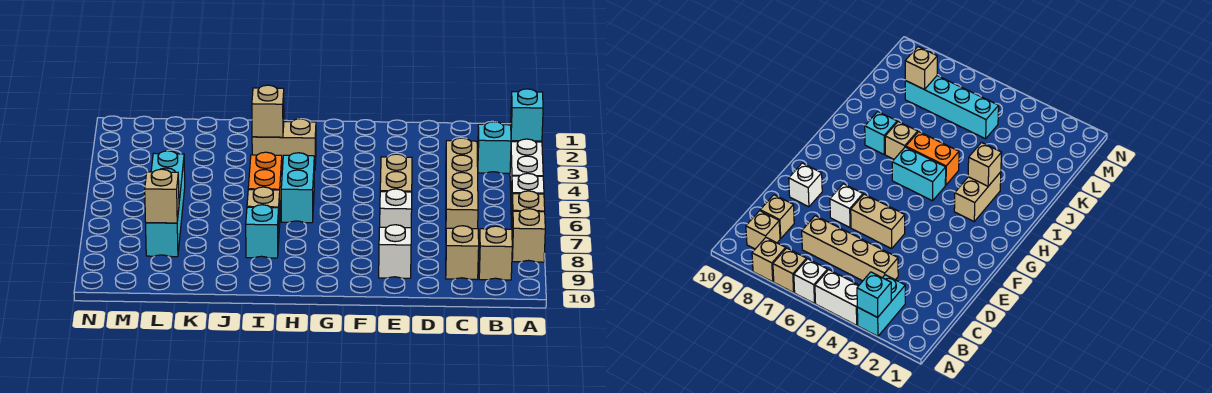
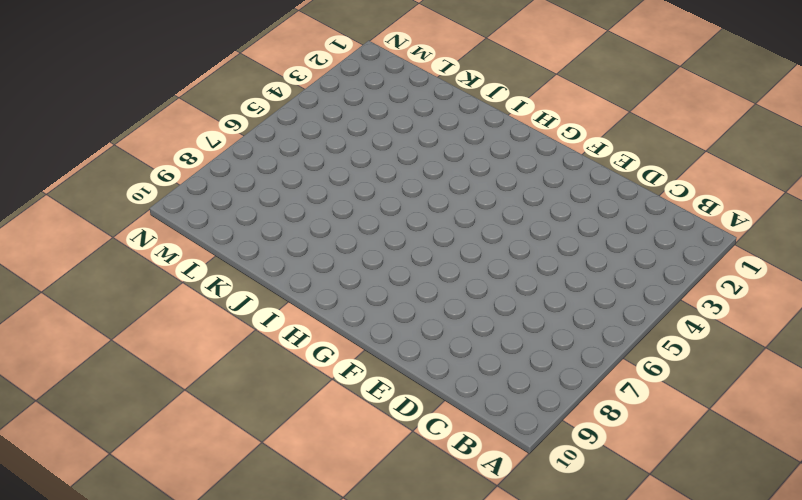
none -> cyan brick A3:B3 level 1
none -> white brick A4:A5 level 1
none -> white brick A6 level 1

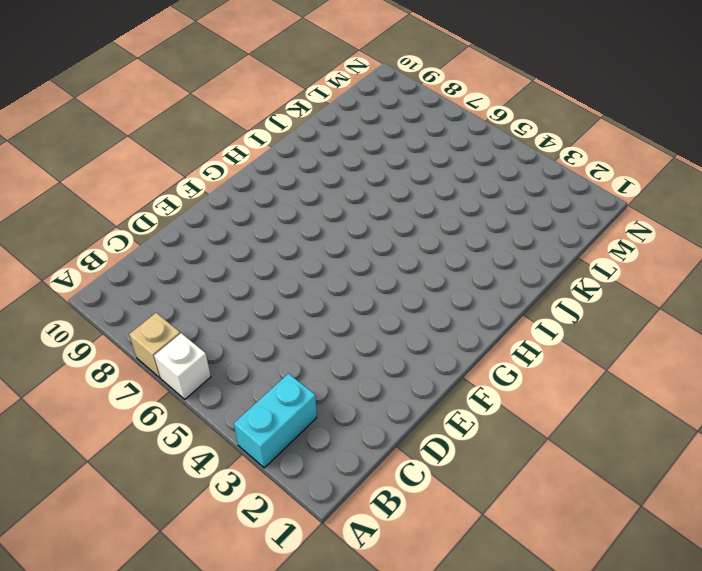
none -> white brick A4:A5 level 1
none -> tan brick A8 level 1
none -> tan brick B9 level 1

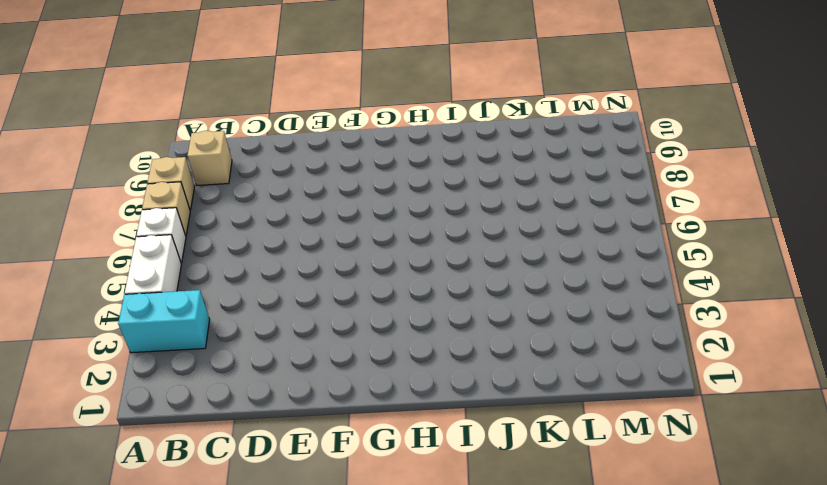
none -> tan brick C4:C7 level 1
none -> tan brick C9 level 1
none -> tan brick E5:E6 level 1

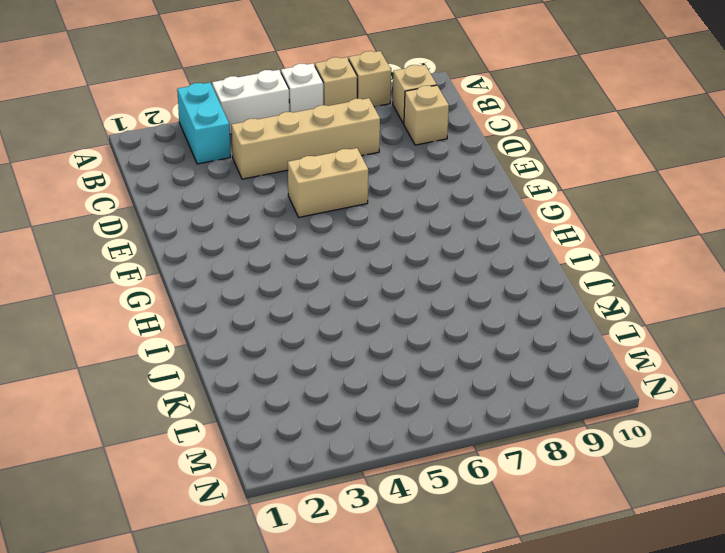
none -> white brick E7 level 1
none -> white brick E9 level 1
none -> tan brick H3:I3 level 1

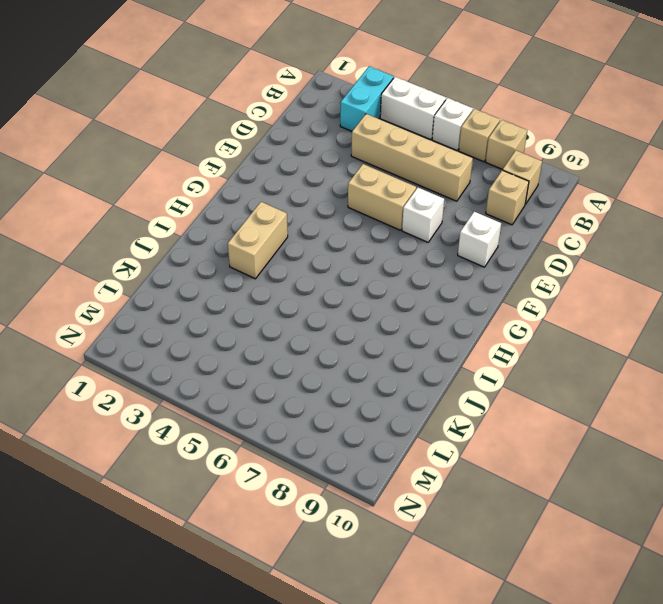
none -> cyan brick H5:H6 level 1
none -> orange brick I5:I6 level 1
none -> tan brick I7 level 1

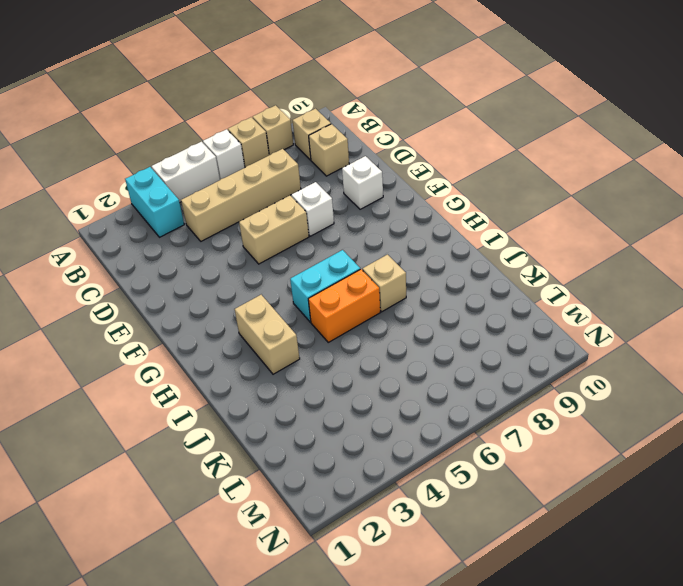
none -> cyan brick I8 level 1
none -> cyan brick L5:L8 level 1
none -> cyan brick A3 level 2

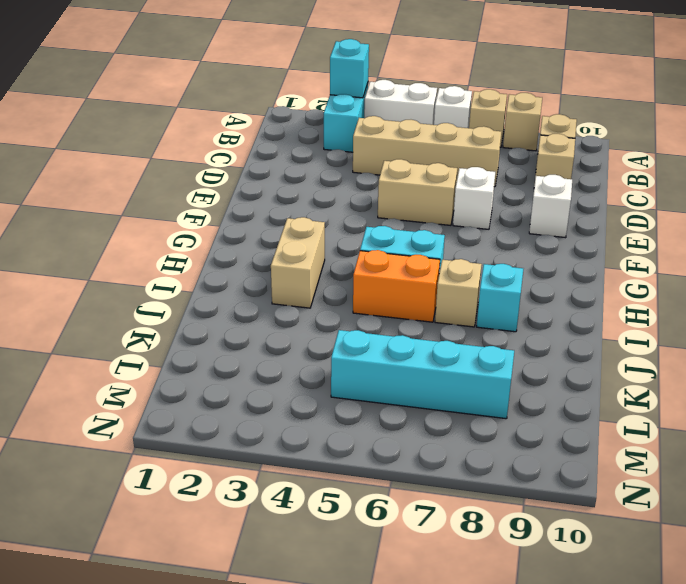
none -> tan brick I3 level 2
none -> tan brick L8 level 2

